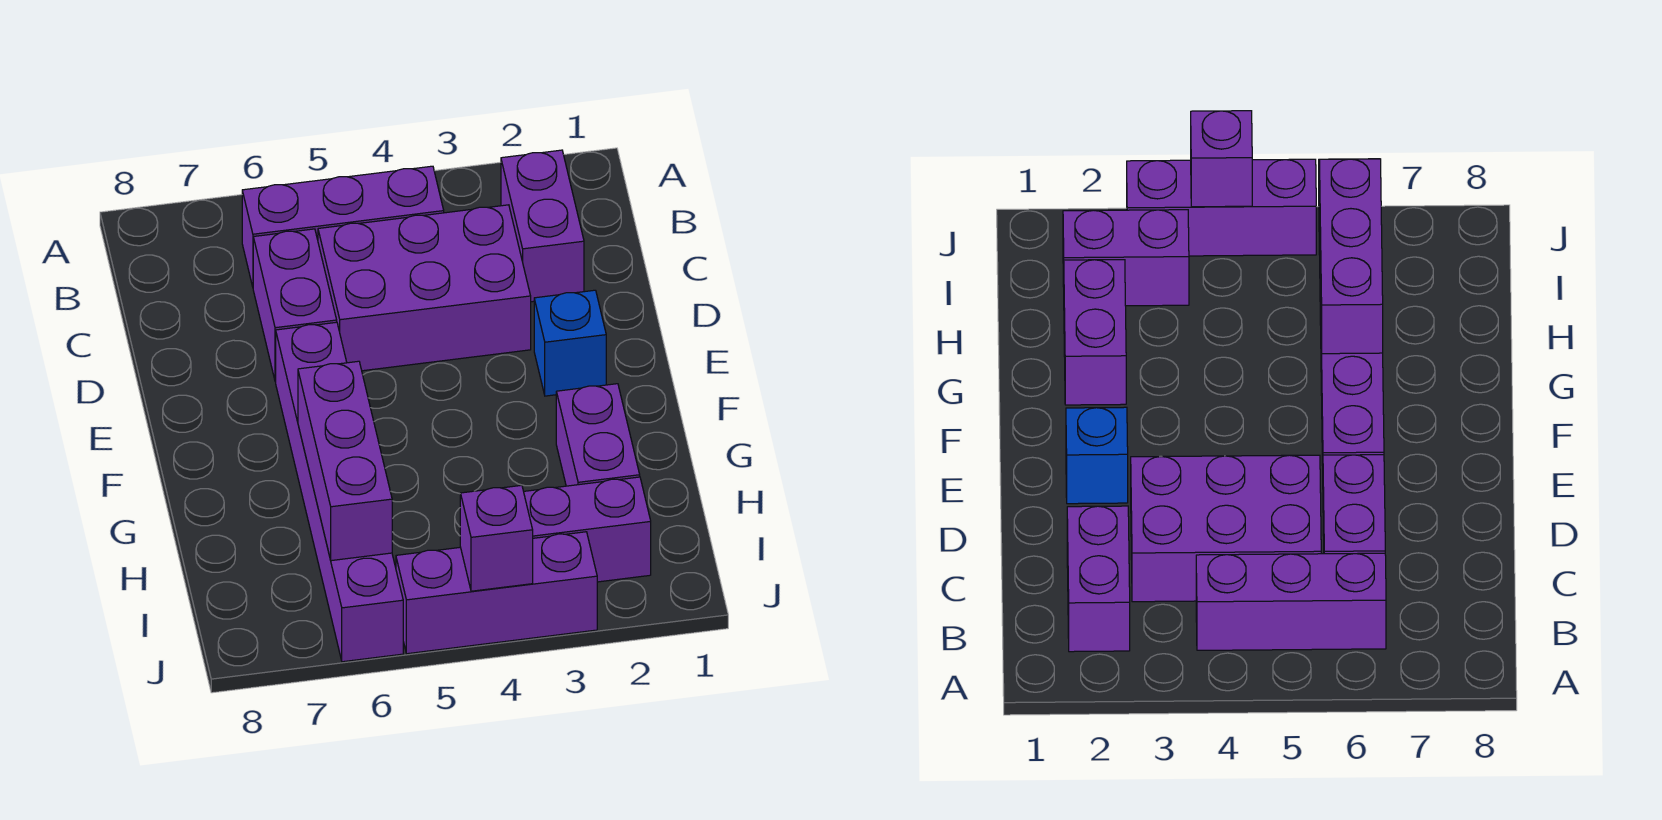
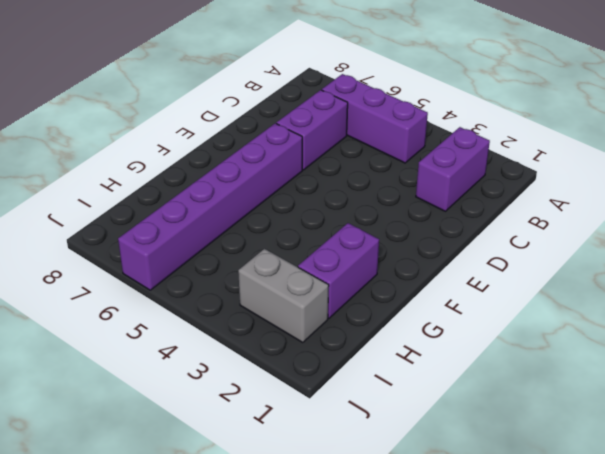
grey brick I2:I3 level 1 -> purple brick I2:I3 level 1
none -> purple brick C3:D5 level 1
none -> blue brick E2 level 1

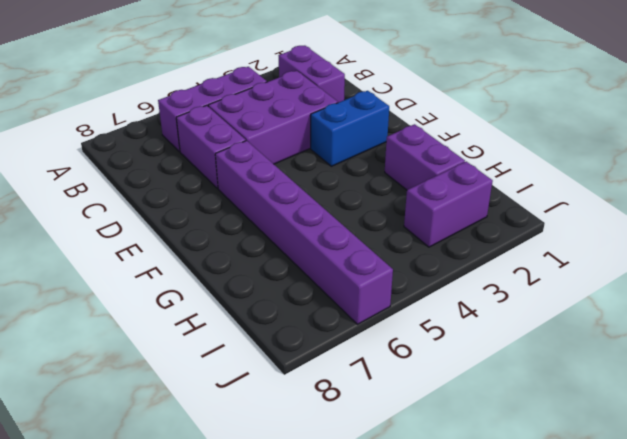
blue brick E2:E3 level 1 -> blue brick E2 level 1
none -> purple brick J3:J5 level 1
none -> purple brick G6:I6 level 2

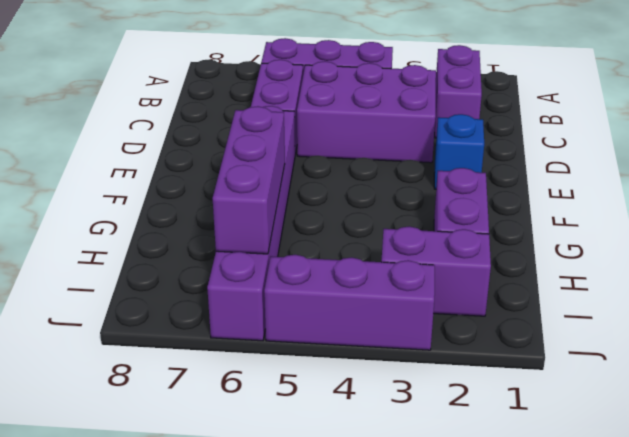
none -> purple brick J4 level 2

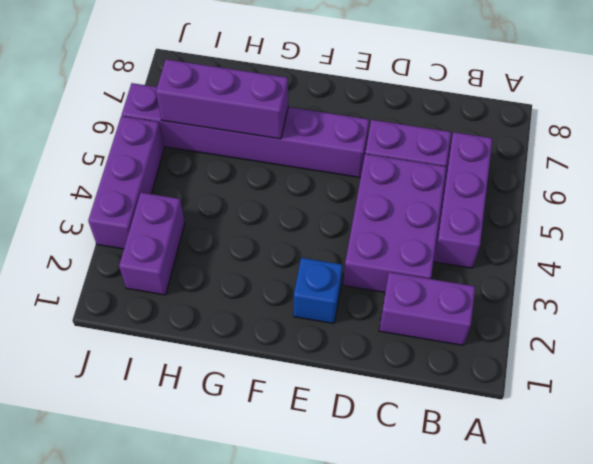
none -> purple brick G2:H2 level 1
none -> purple brick J4 level 2

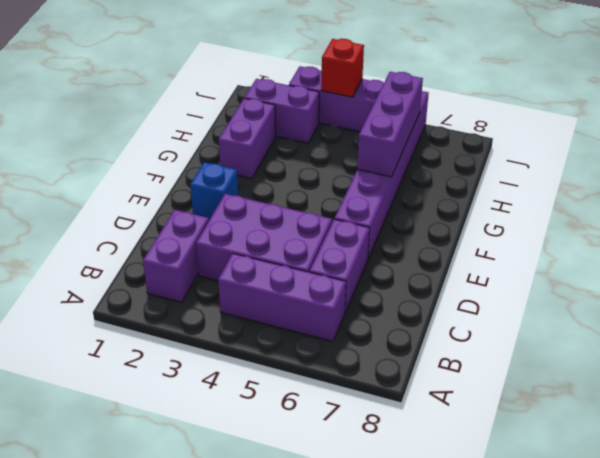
red brick J4 level 2 -> purple brick J4 level 2

